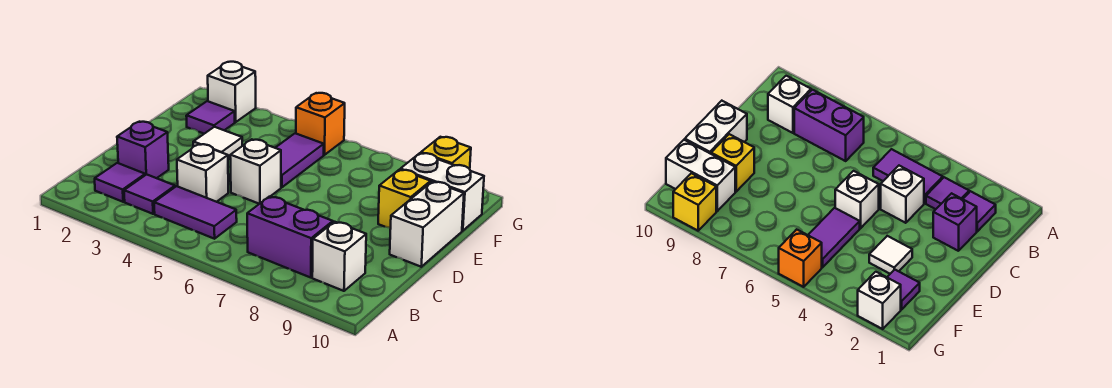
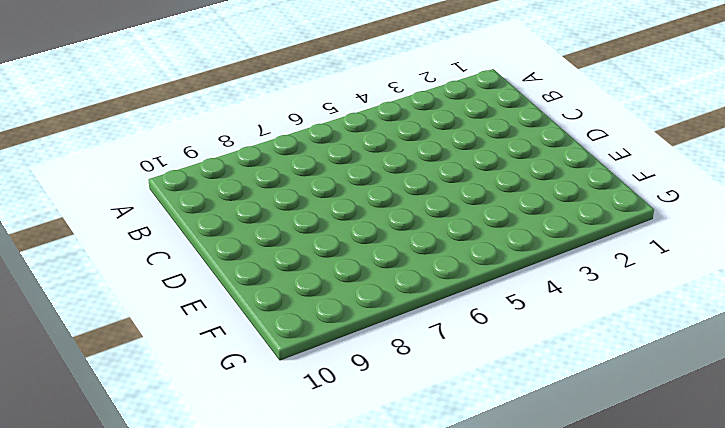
none -> purple tile B2 level 1
none -> purple tile B3 level 1
none -> purple tile B4:B5 level 1

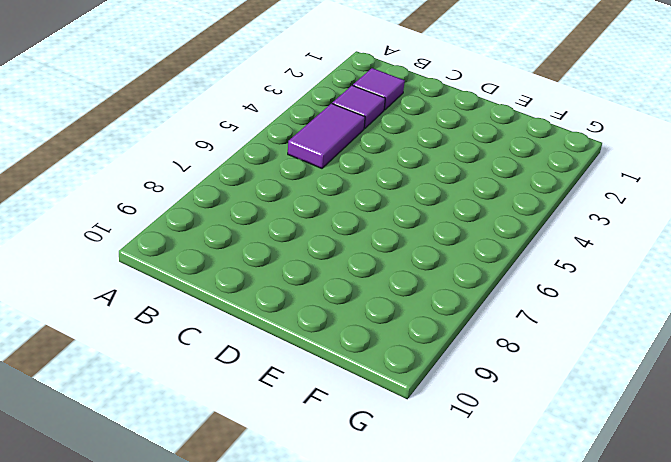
none -> purple brick B7:B8 level 1
none -> white brick B9 level 1
none -> purple brick C2 level 1

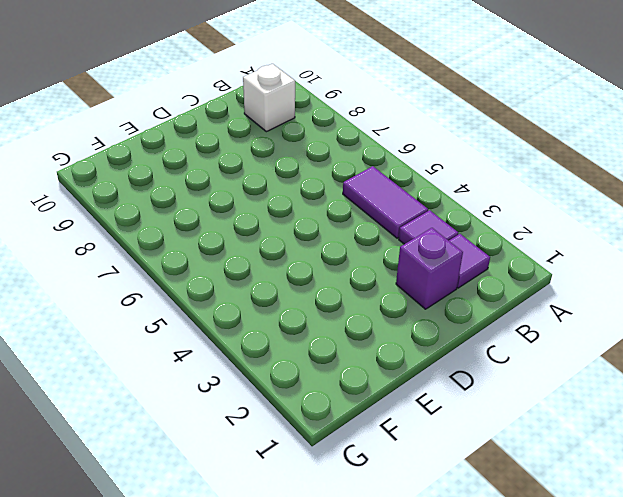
none -> purple brick B7:B8 level 1
none -> white brick C4 level 1
none -> white brick D5 level 1

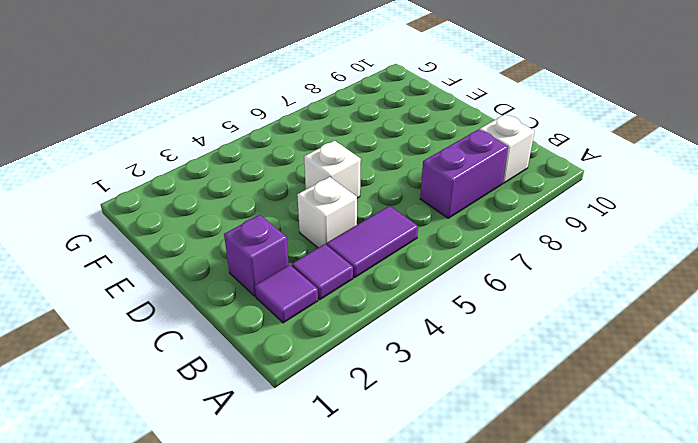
none -> white brick D10:E10 level 1
none -> white tile E3 level 1
none -> purple tile E5:F5 level 1

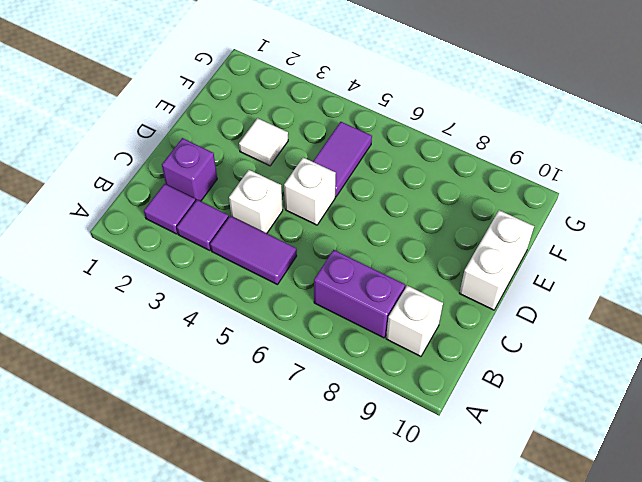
none -> yellow brick E9 level 1
none -> purple tile F2 level 1
none -> white brick F9:F10 level 1

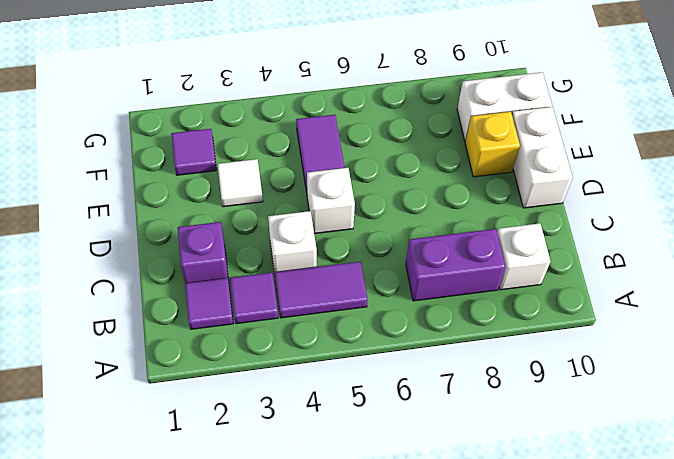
none -> white brick G2 level 1
none -> orange brick G5 level 1
none -> yellow brick G9 level 1

